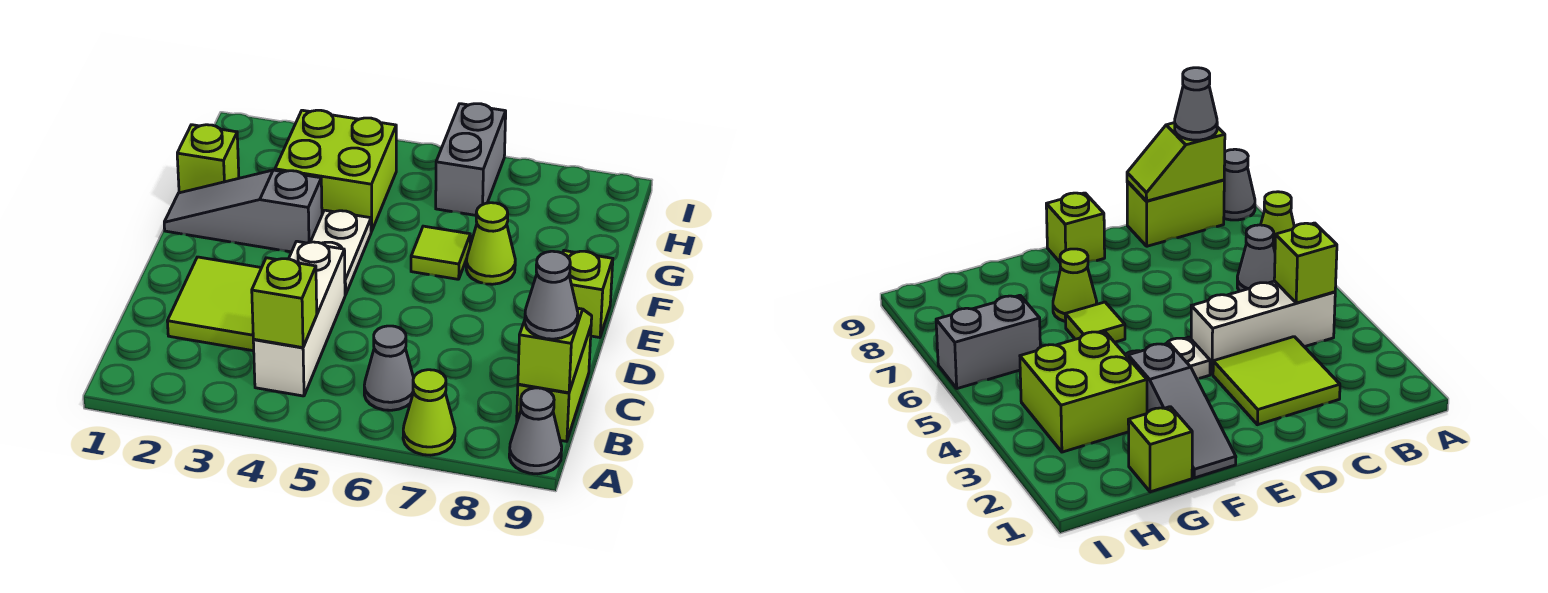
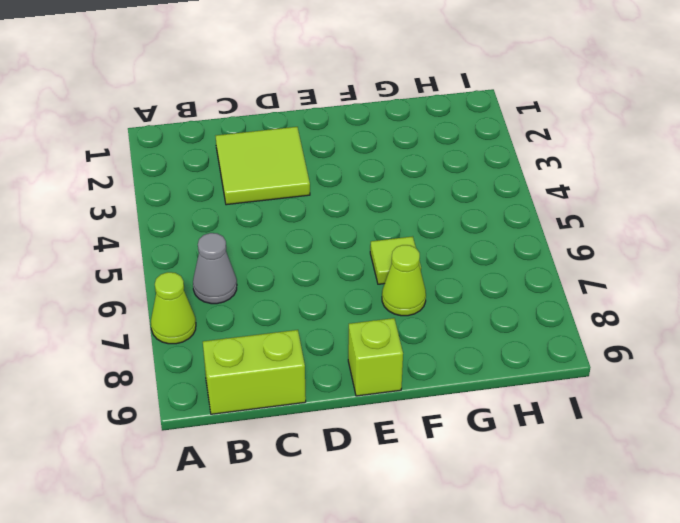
none -> grey cone A9 level 1
none -> white brick B4:D4 level 1
none -> white plate E4:F4 level 1

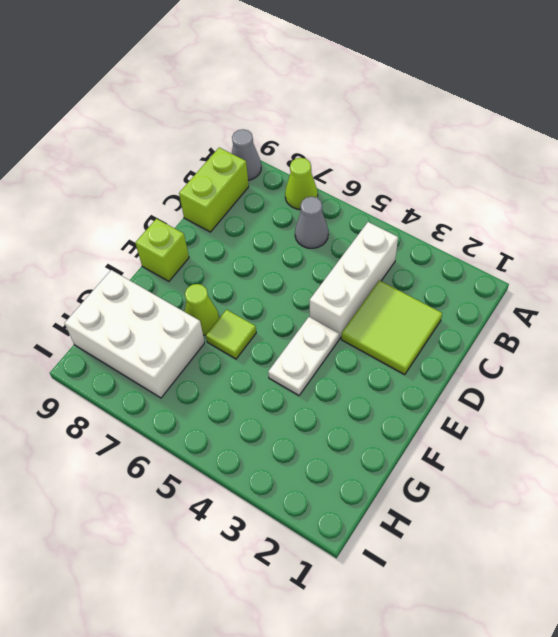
white brick G7:H9 level 1 -> none
none -> grey slope F1:F3 level 1 top 3
none -> lime brick G1 level 1
none -> lime brick G3:H4 level 1

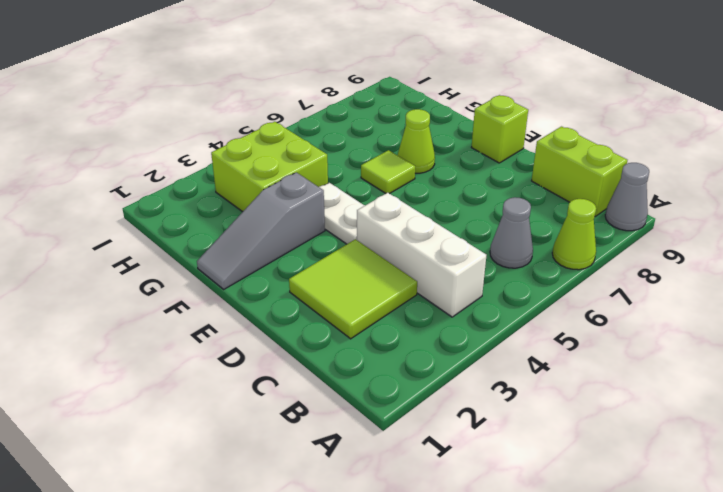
none -> lime brick G1 level 1
none -> grey brick H6:I6 level 1
none -> lime brick B4 level 2

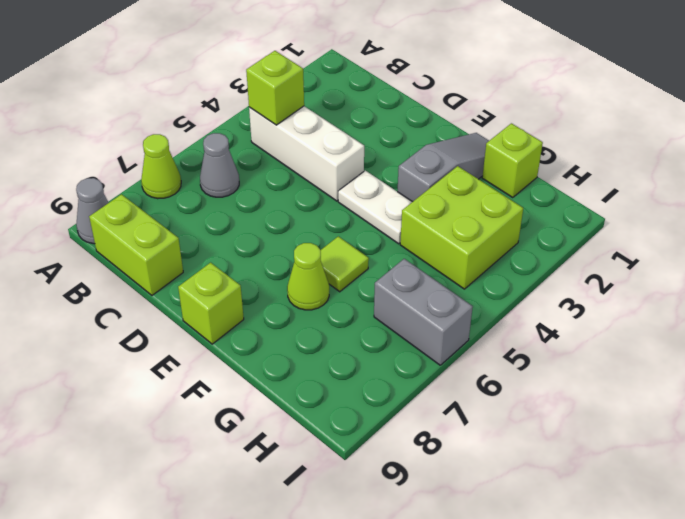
none -> lime tile C2:D3 level 1
none -> lime slope B9:C9 level 2 top B
none -> grey cone B9 level 3

